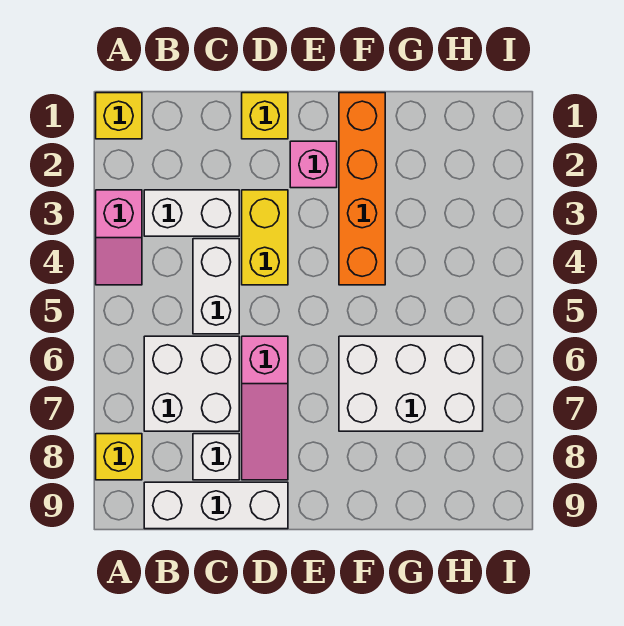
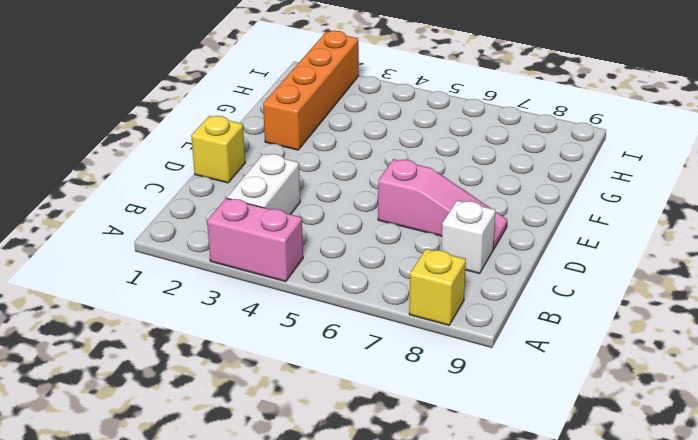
pink brick A3:A4 level 1 -> pink slope A3:A4 level 1 top 3
orange brick F2:I2 level 1 -> orange brick F1:F4 level 1
none -> yellow brick A1 level 1
none -> white brick B6:C7 level 1
none -> white brick B9:D9 level 1

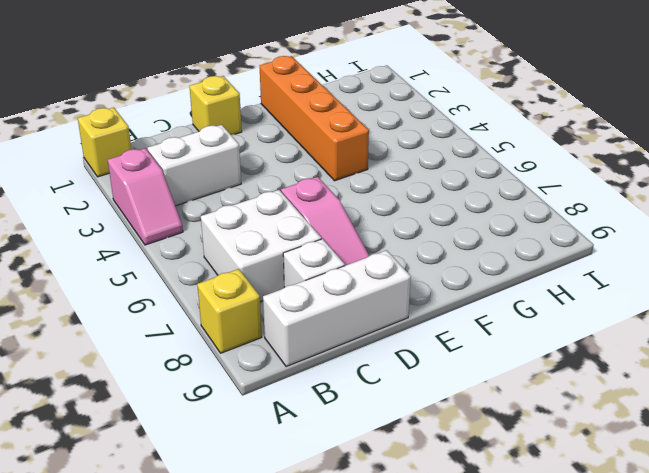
none -> white brick C4:C5 level 1
none -> yellow brick D3:D4 level 1
none -> pink brick E2 level 1

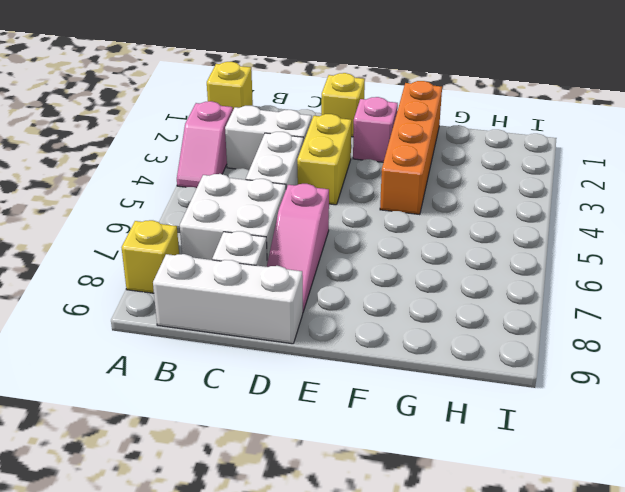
none -> white brick F6:H7 level 1

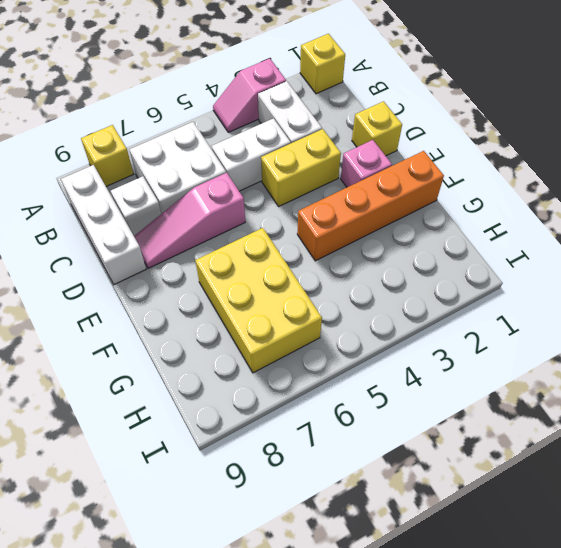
yellow brick F6:H7 level 1 -> white brick F6:H7 level 1

